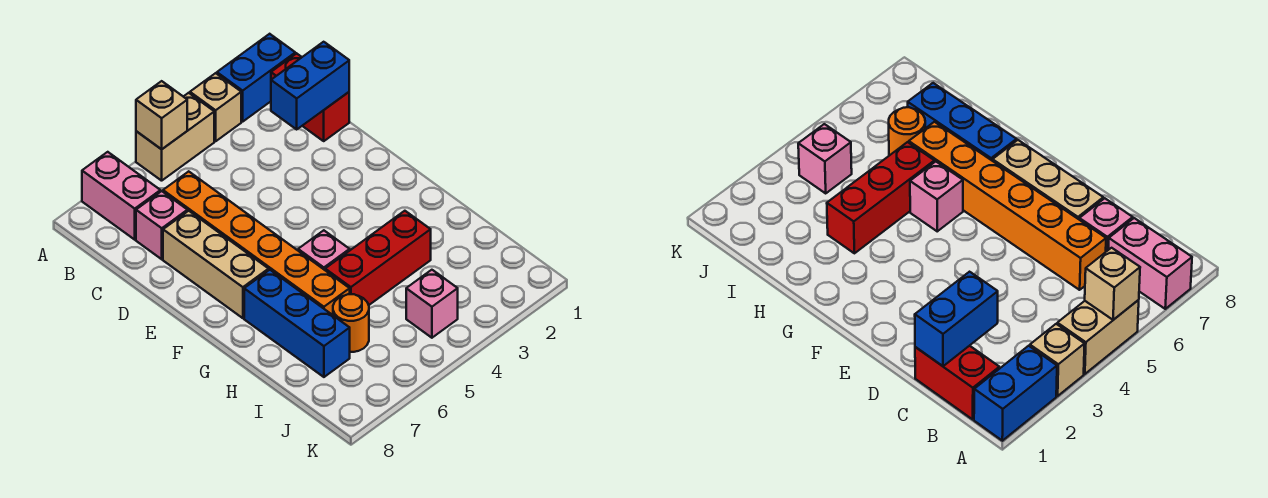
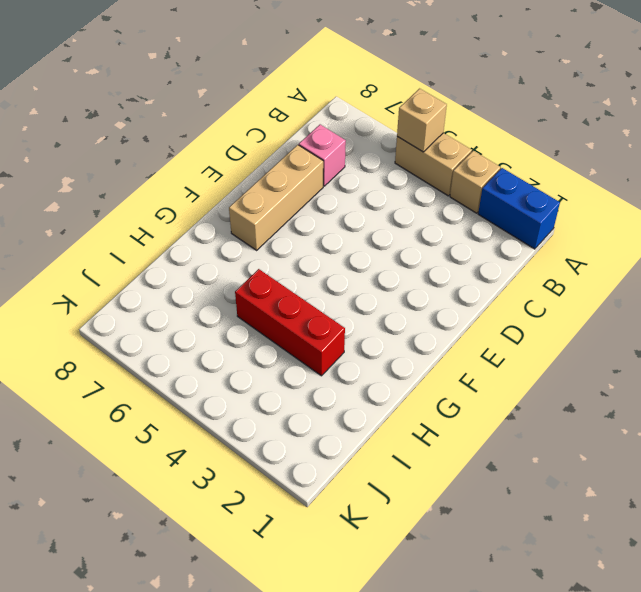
none -> pink brick A7:B7 level 1
none -> red brick B1:C1 level 1
none -> orange brick C6:H6 level 1

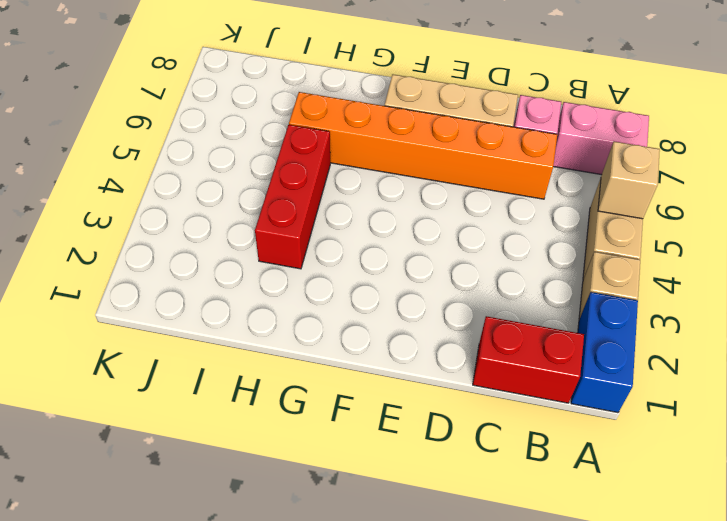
none -> pink brick G5 level 1
none -> blue brick G7:I7 level 1
none -> orange round brick I6 level 1

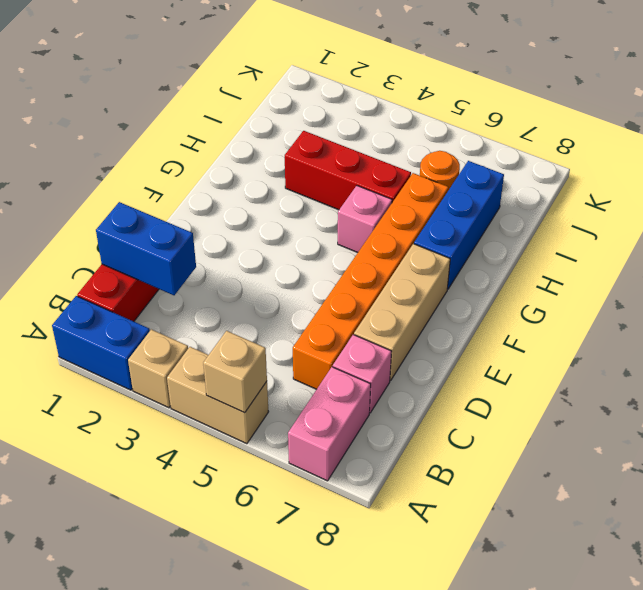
none -> pink brick J4 level 1

